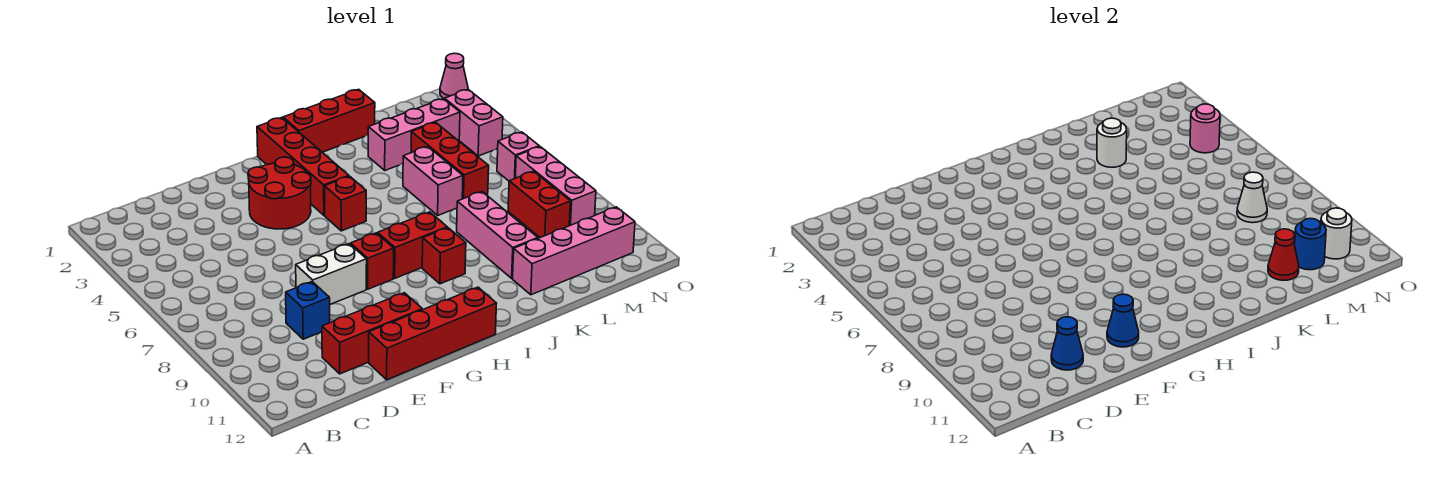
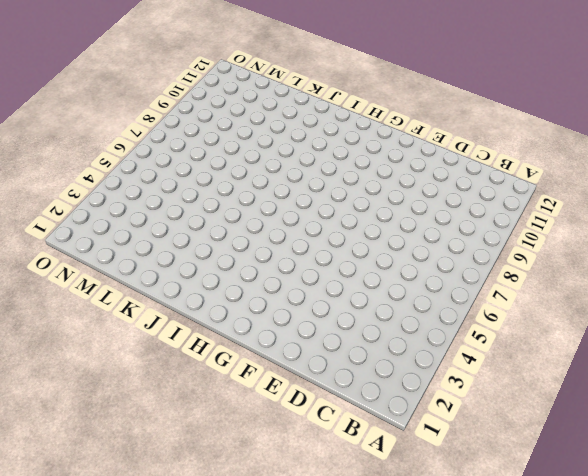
none -> blue brick D9 level 1
none -> red brick D11:F11 level 1
none -> white brick E8:F8 level 1

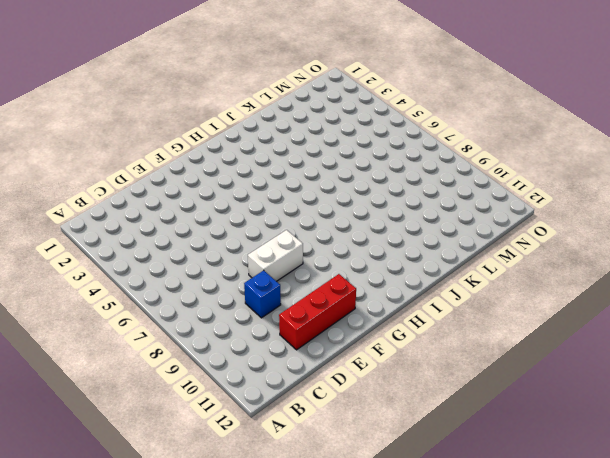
none -> red brick E12:H12 level 1
none -> red round brick F3:G4 level 1
none -> red brick G8 level 1

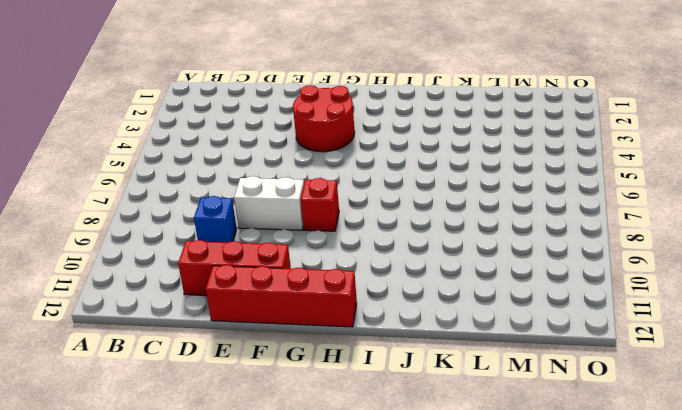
none -> red brick H1:H4 level 1
none -> red brick H5 level 1
none -> red brick H8:I8 level 1

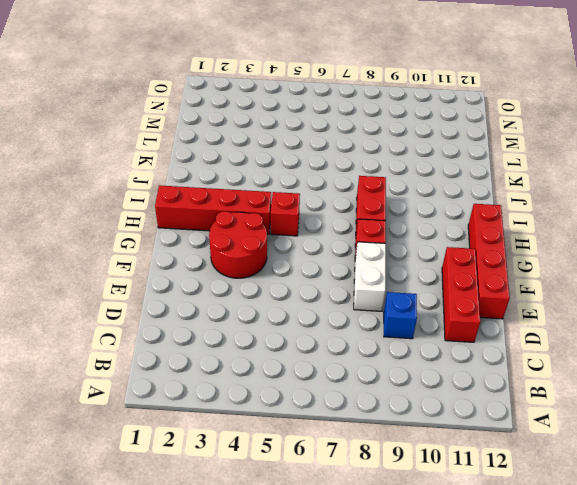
none -> red brick I1:K1 level 1
none -> red brick I9 level 1
none -> pink brick K3:M3 level 1

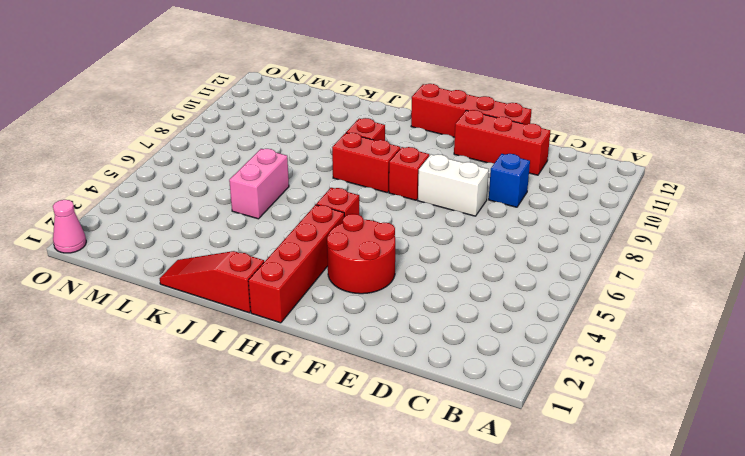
red slope I1:K1 level 1 top I -> red brick I1:K1 level 1
none -> pink brick K3:M3 level 1
none -> pink brick K8:K10 level 1
none -> pink brick K11:N11 level 1

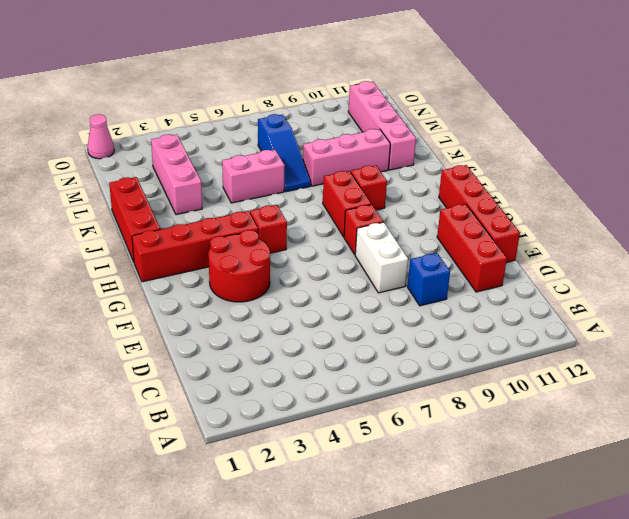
blue slope K7:M7 level 1 top M -> none
none -> red brick L4:L6 level 1
none -> red brick M8:M9 level 1
none -> pink brick N3:N4 level 1

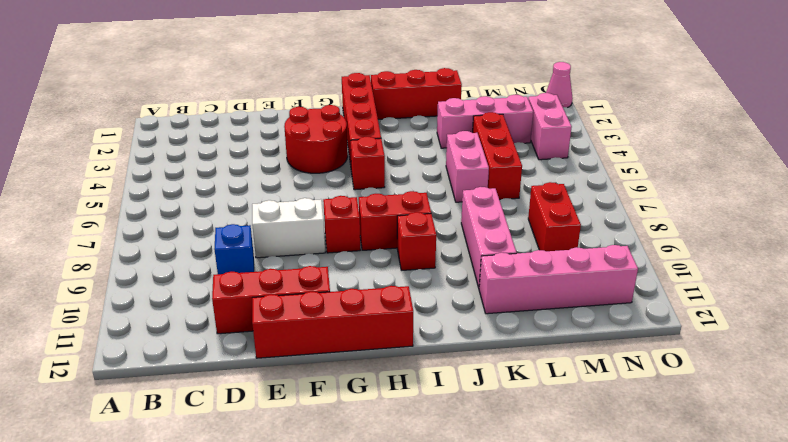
none -> pink brick N6 level 1
none -> pink brick N7:N9 level 1
none -> blue cone D11 level 2

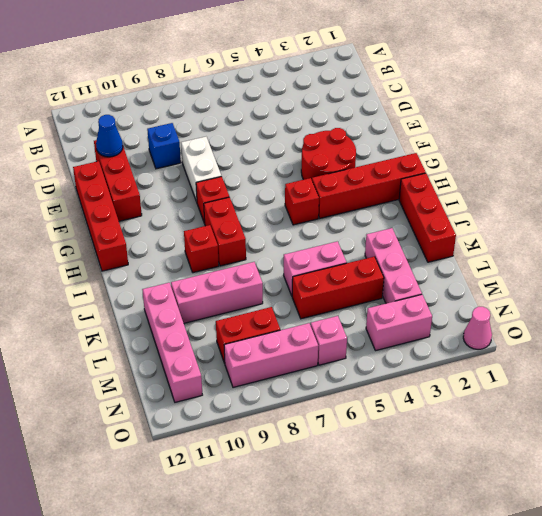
none -> blue cone F11 level 2
none -> white round brick K3 level 2
none -> red cone L11 level 2

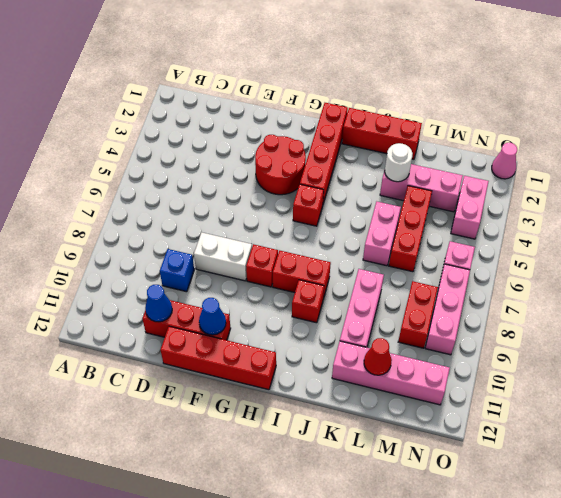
none -> white cone M8 level 2
none -> blue round brick M11 level 2
none -> pink round brick N4 level 2

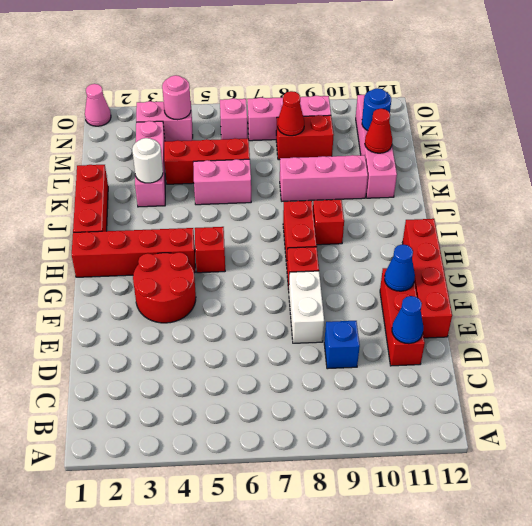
red cone M8 level 2 -> white cone M8 level 2
none -> white round brick N11 level 2

